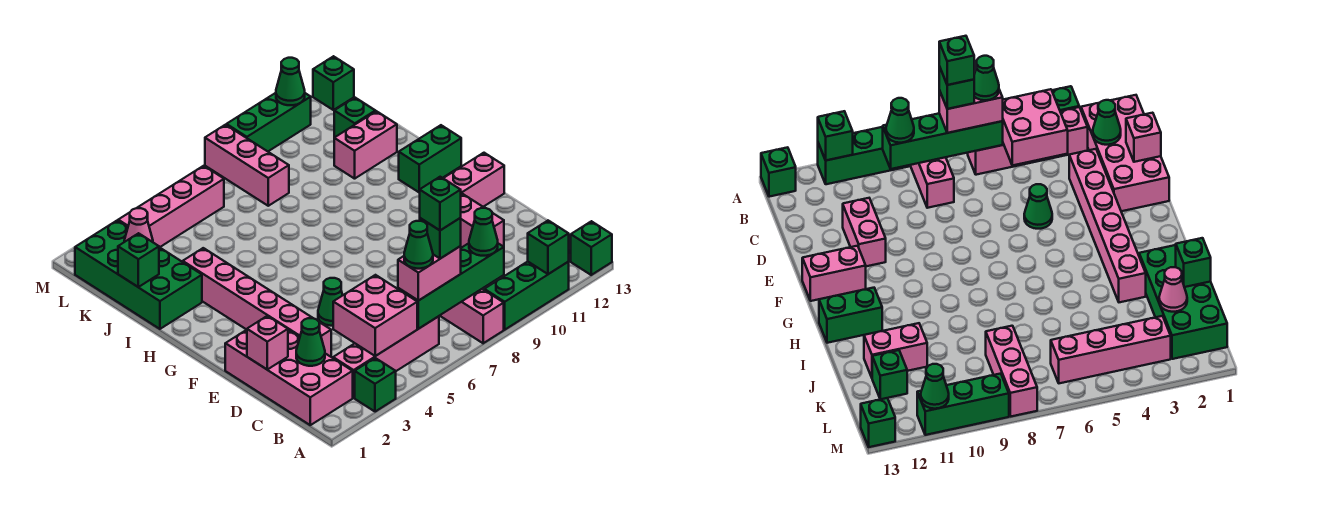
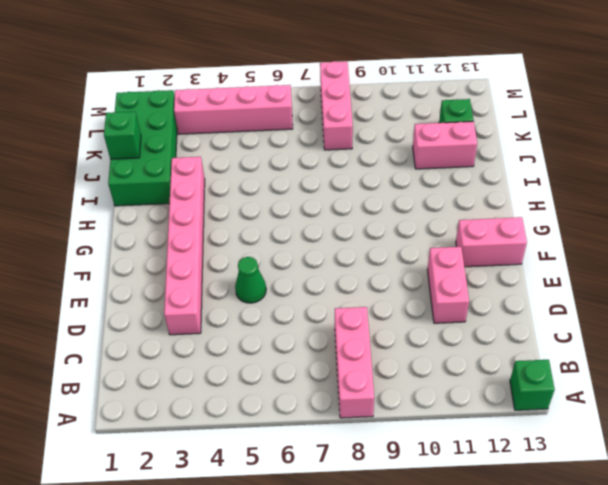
none -> green brick A3 level 1
none -> green brick A9:A11 level 1
none -> pink brick B1:E2 level 1
none -> pink brick B3:B6 level 1

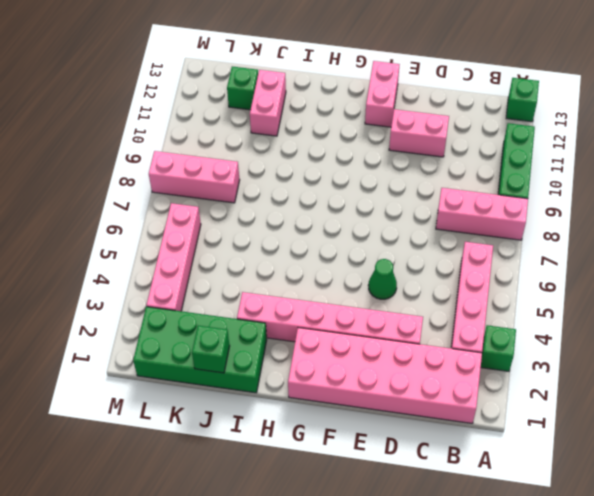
pink brick B1:G2 level 1 -> pink brick B1:E2 level 1
none -> green brick H12:H13 level 1
none -> green brick M9:M11 level 1
none -> green brick M13 level 1
none -> green brick A11 level 2

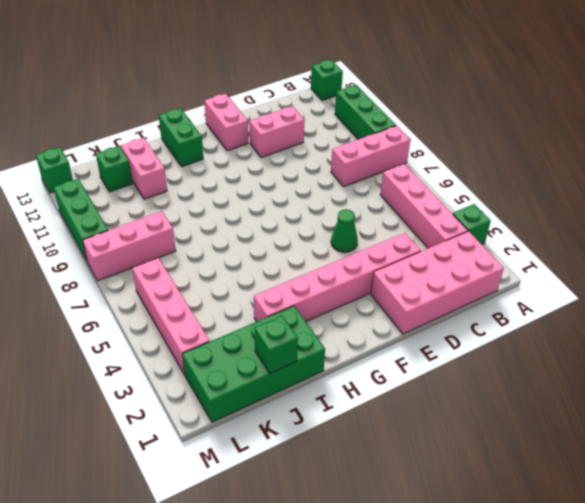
none -> green brick A11 level 2
none -> pink brick B4:C5 level 2
none -> green brick B6:B9 level 2
none -> green cone C2 level 2

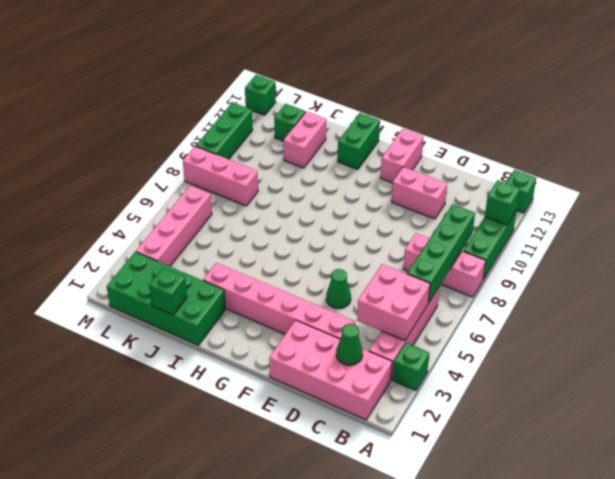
none -> pink brick D1 level 2
none -> pink cone K2 level 2
none -> green cone M11 level 2
none -> pink brick B6:B7 level 3

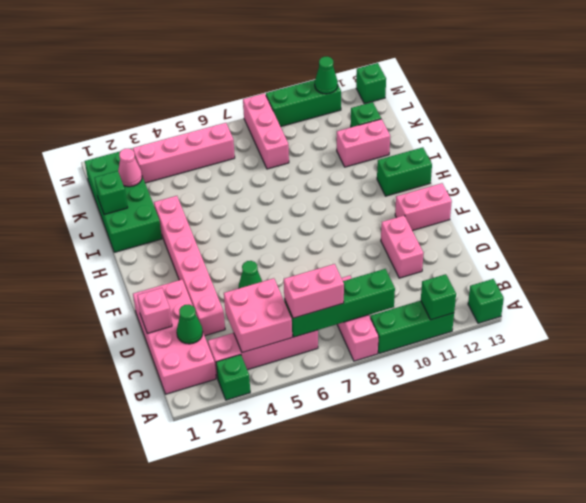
none -> green cone B9 level 3
none -> green cone B6 level 4
none -> green brick B7 level 4
none -> green brick B7 level 5

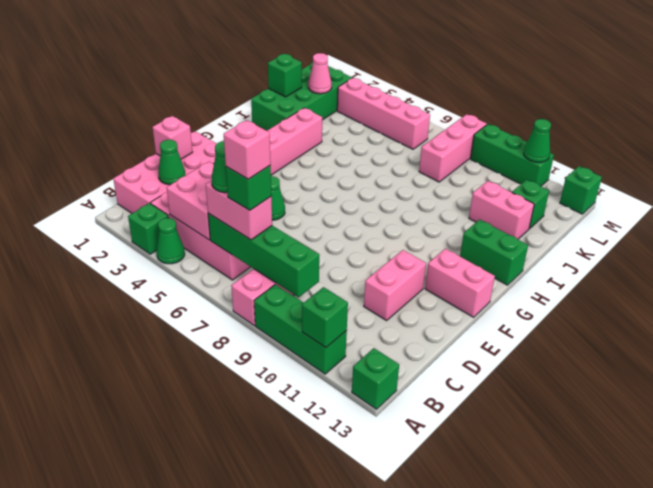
green cone A4 level 1 -> green cone B9 level 3
pink brick B7 level 5 -> green brick B7 level 5

